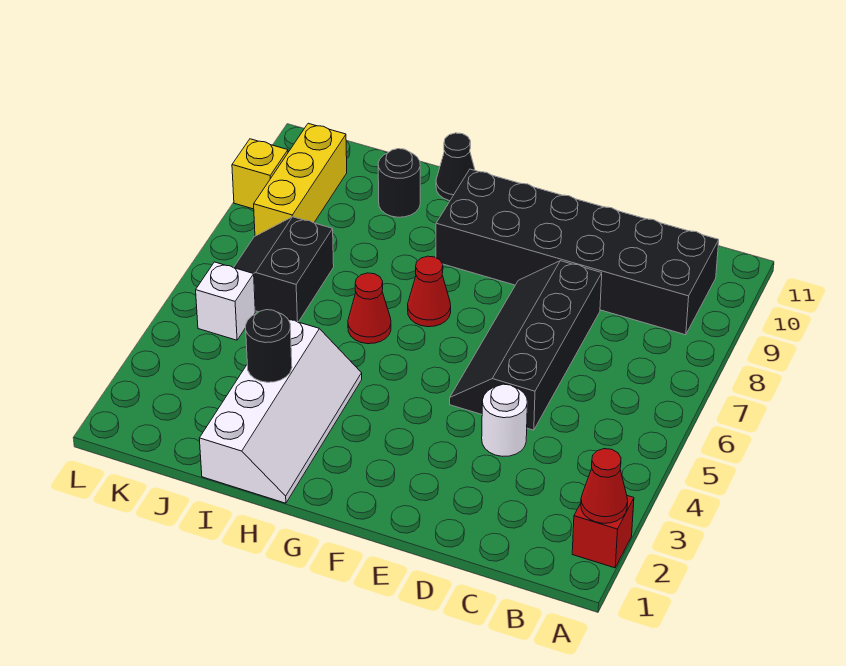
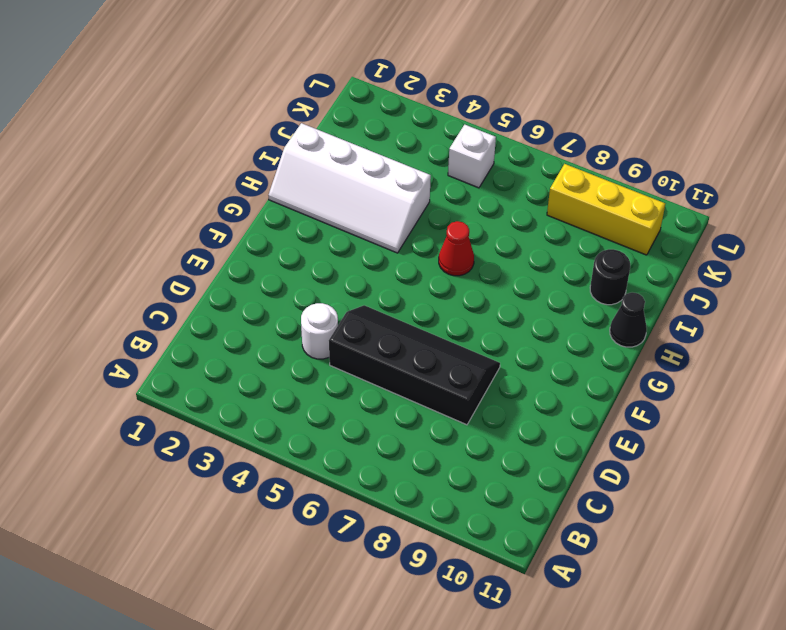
none -> red brick A2 level 1
none -> black brick B9:G10 level 1
none -> red cone G7 level 1

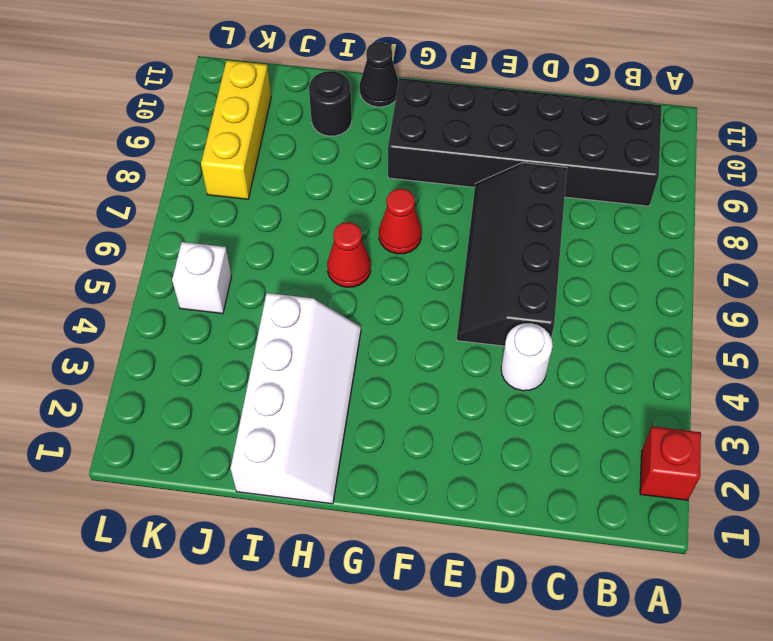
none -> black slope J6:K7 level 1 top J
none -> yellow brick L9 level 1
none -> red cone A2 level 2

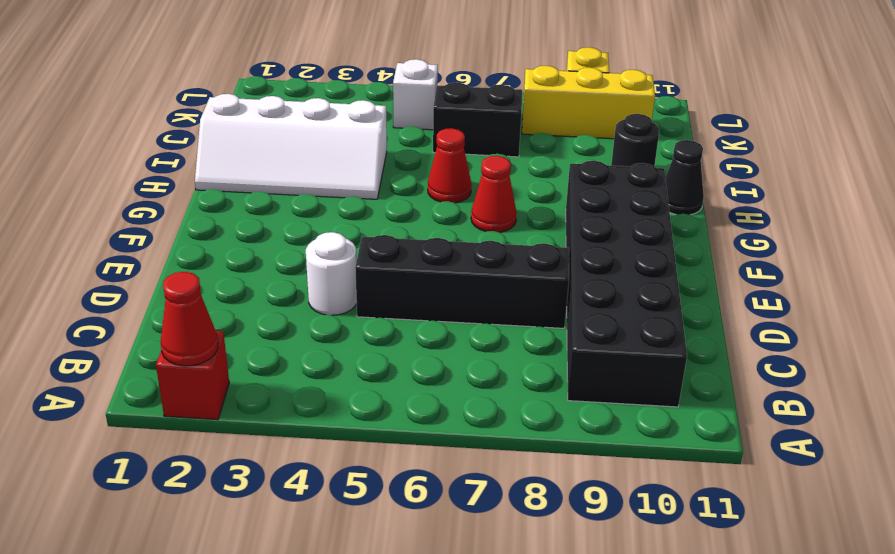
none -> black round brick I3 level 2

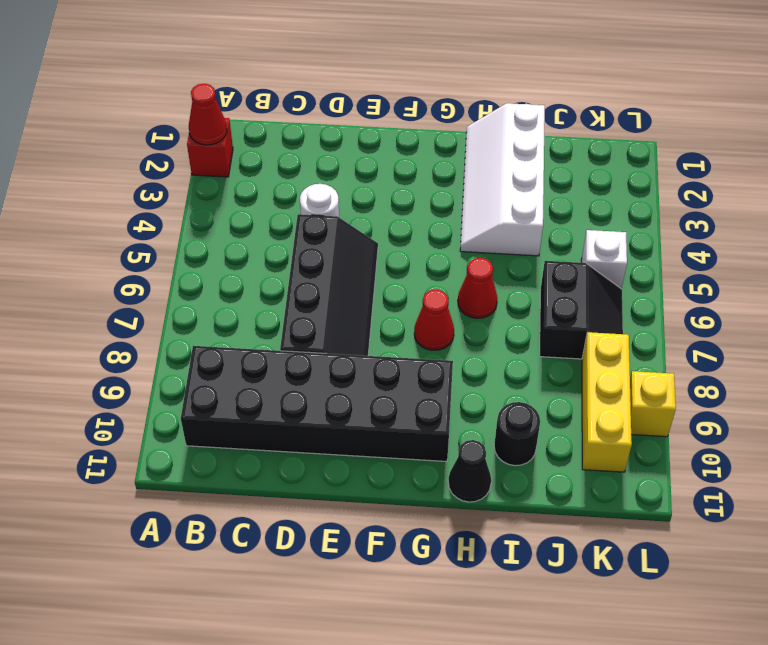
none -> black round brick I3 level 2

